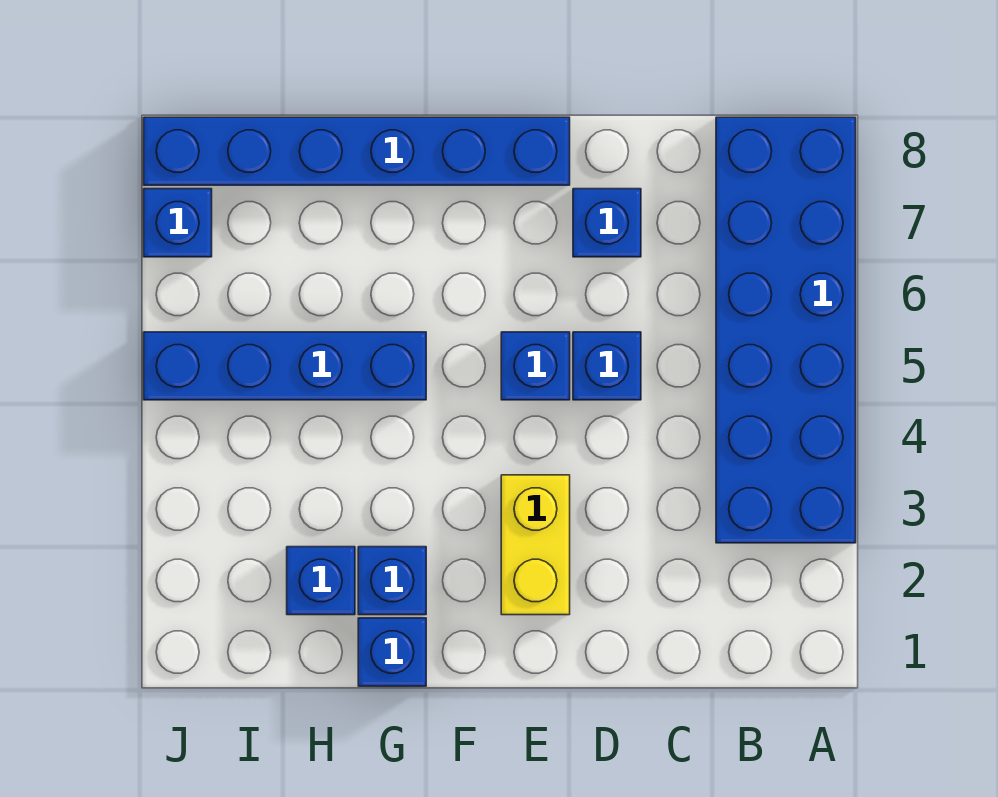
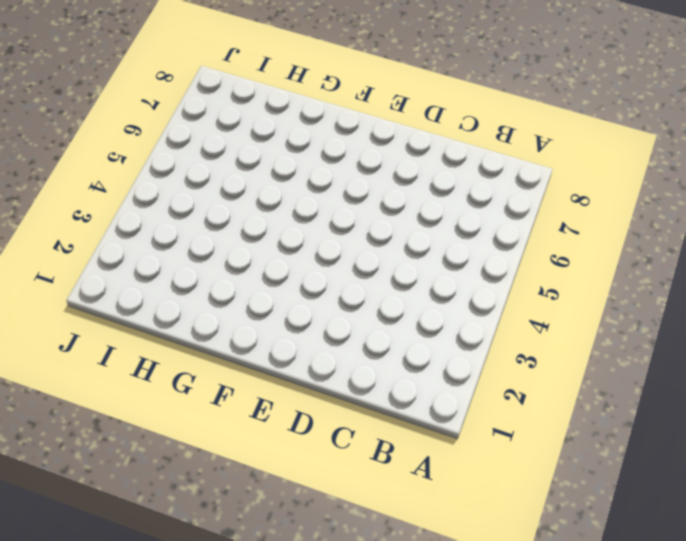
none -> blue brick A3:B8 level 1
none -> blue brick D5 level 1

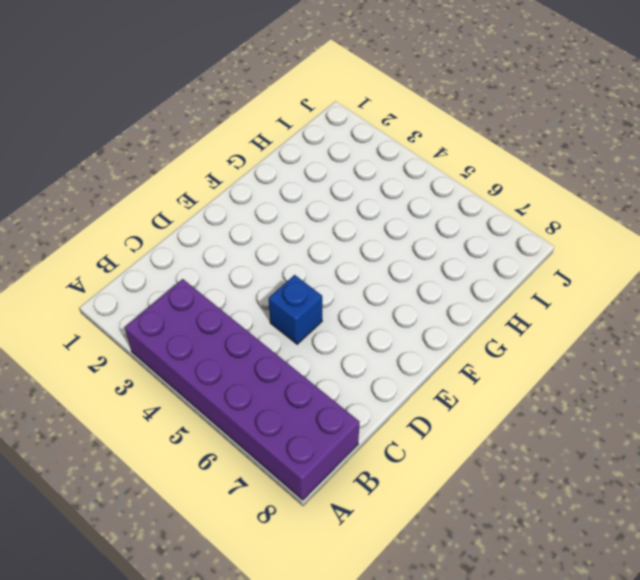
purple brick A3:B8 level 1 -> blue brick A3:B8 level 1
none -> blue brick D7 level 1
none -> yellow brick E2:E3 level 1

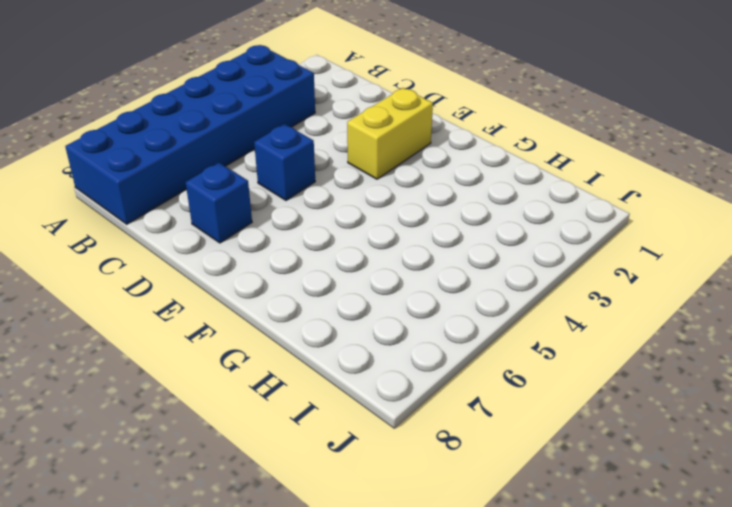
none -> blue brick E5 level 1
none -> blue brick E8:J8 level 1

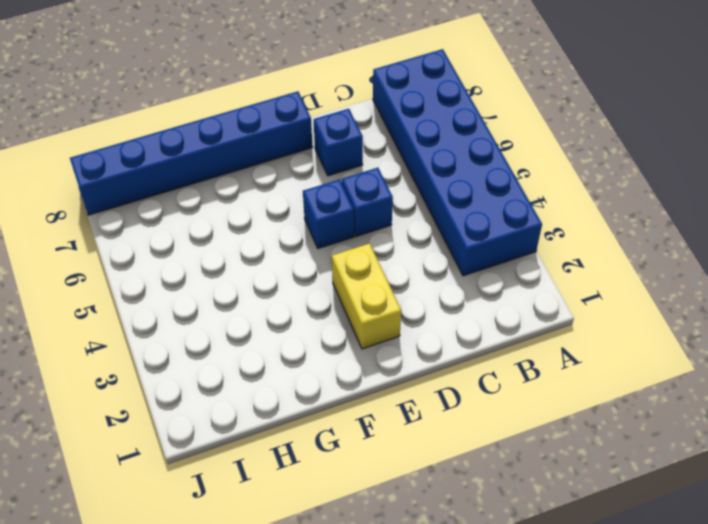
none -> blue brick G1 level 1
none -> blue brick G2 level 1

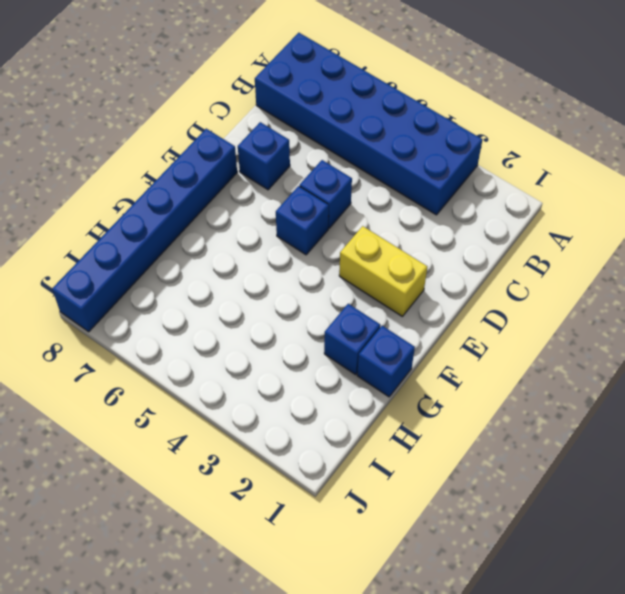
none -> blue brick G5:J5 level 1
none -> blue brick H2 level 1

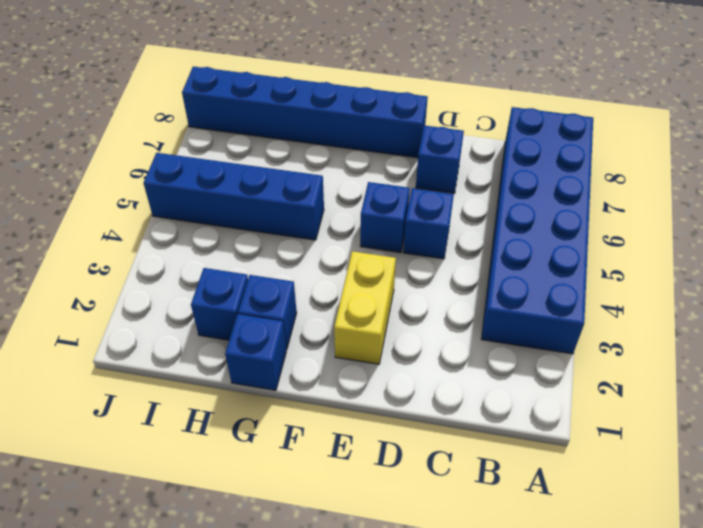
none -> blue brick J7 level 1

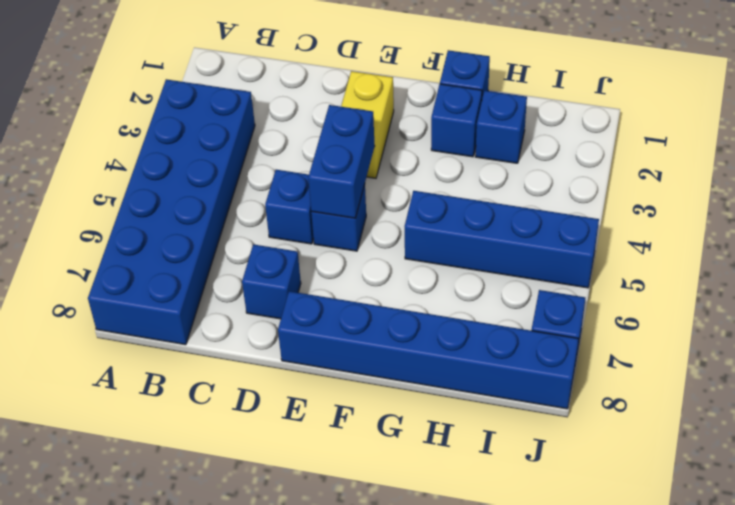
blue brick E4:E5 level 2 -> none

